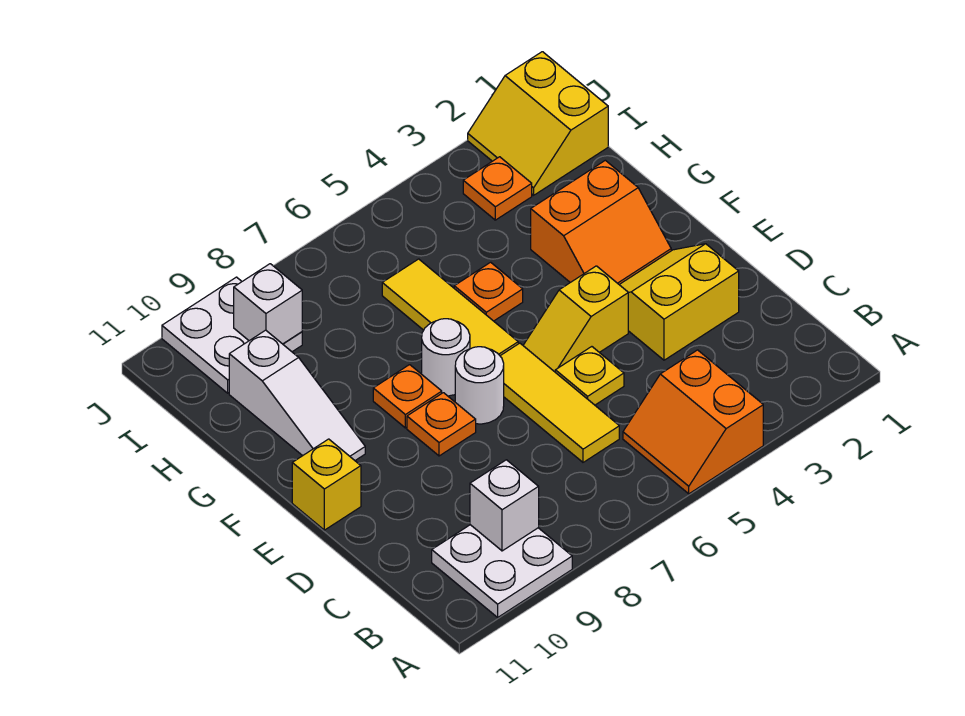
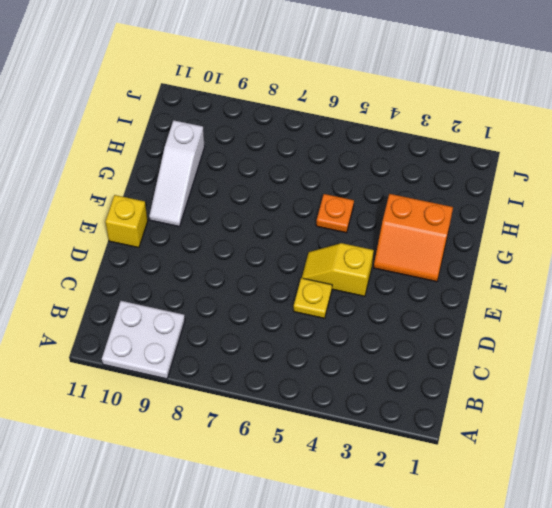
none -> orange slope A4:B5 level 1 top 4
none -> yellow tile C6:E6 level 1
none -> yellow slope D2:E3 level 1 top D

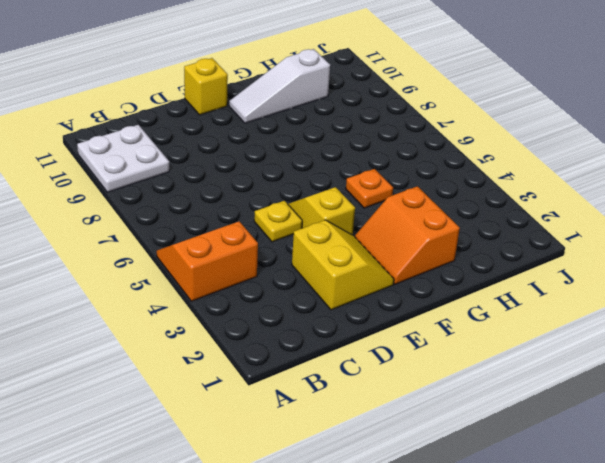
none -> yellow tile C6:E6 level 1
none -> white round brick E7 level 1
none -> orange plate E8 level 1

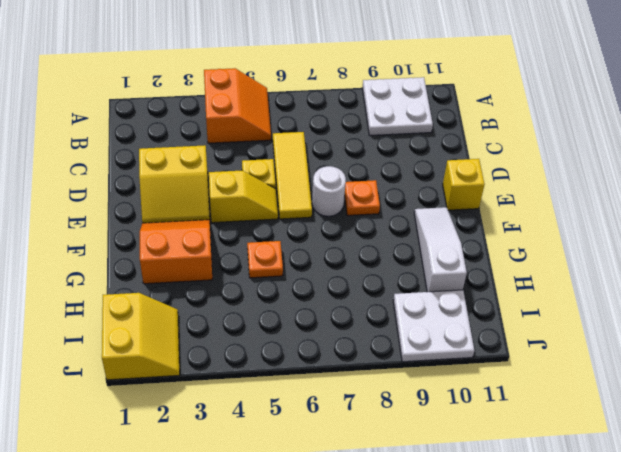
none -> yellow tile F6:H6 level 1
none -> white round brick F7 level 1
none -> orange plate F8 level 1

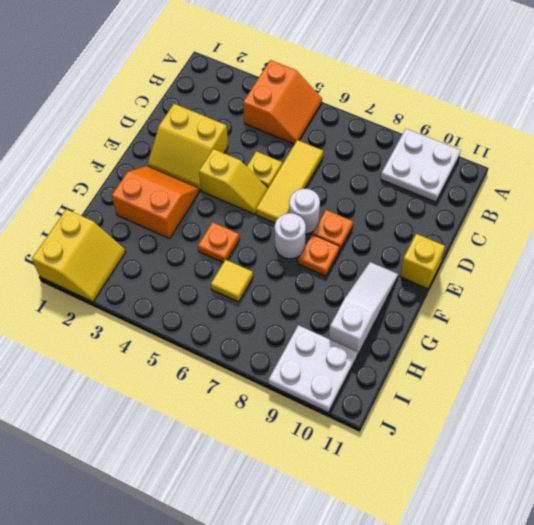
yellow tile H6 level 1 -> yellow tile F6:H6 level 1
none -> orange plate I3 level 1
none -> white brick B9 level 2
none -> white brick I9 level 2

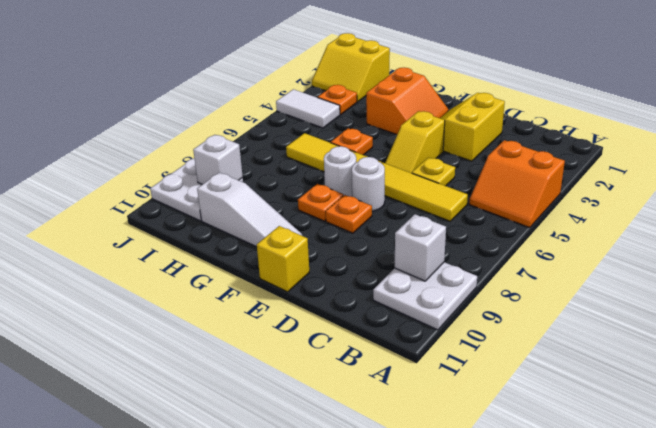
white tile I4:J4 level 1 -> none

